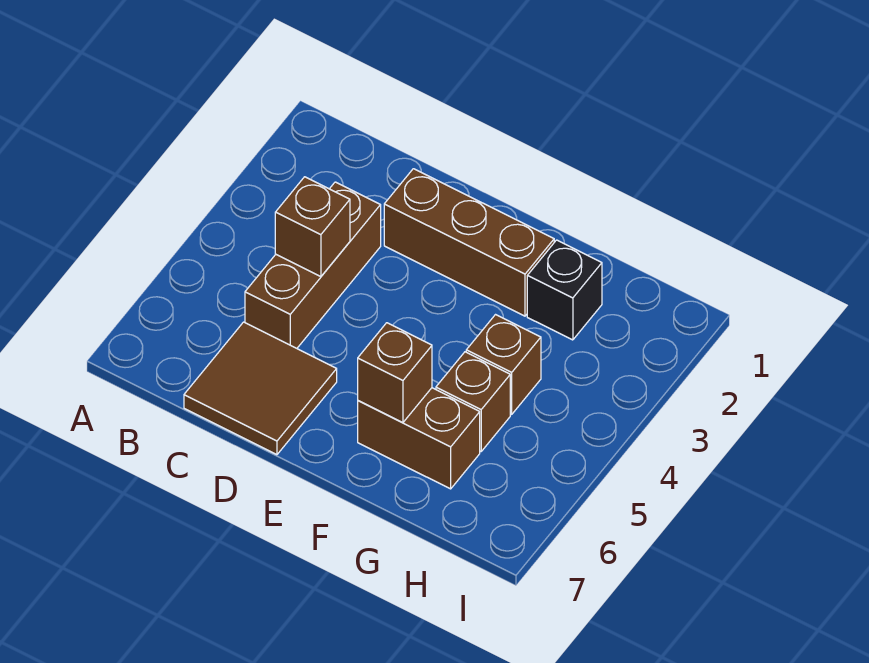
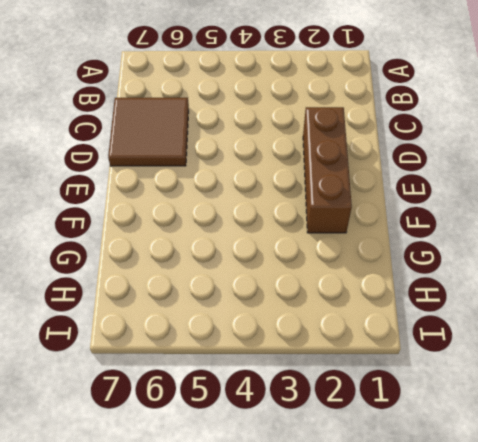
none -> brown brick C3:C5 level 1
none -> brown brick F6:G6 level 1

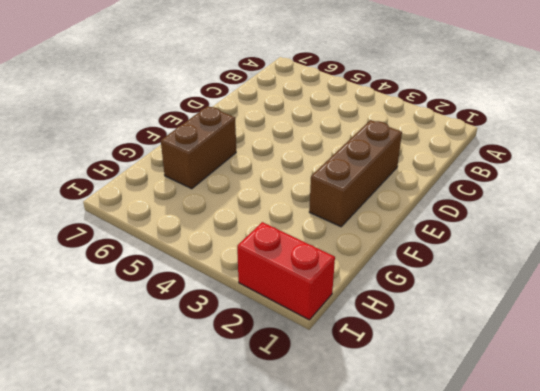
red brick I1:I2 level 1 -> none
none -> brown brick C3:C5 level 1
none -> brown tile C6:D7 level 1

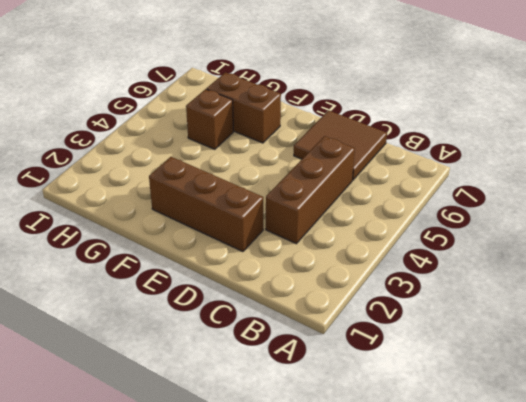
none -> black brick G2 level 1
none -> brown brick G4 level 1

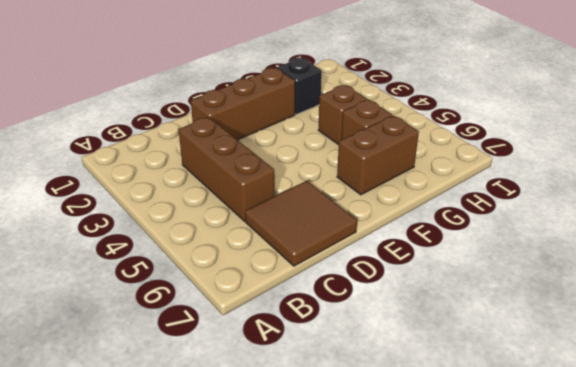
none -> brown brick C4 level 2
none -> brown brick F6 level 2

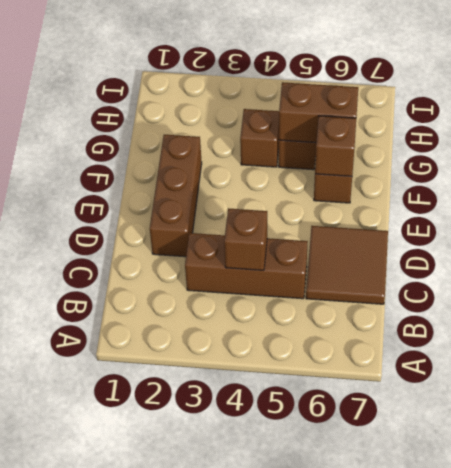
brown brick G5:G6 level 2 -> none
none -> black brick G2 level 1

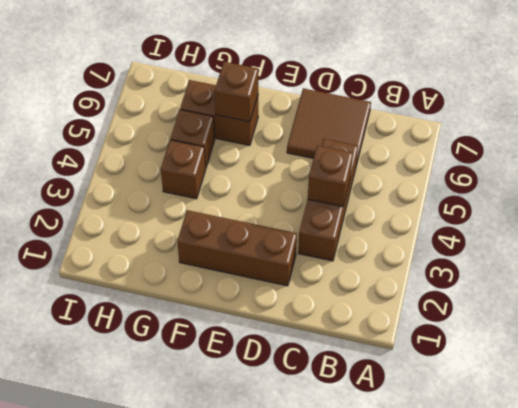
none -> black brick G2 level 1

